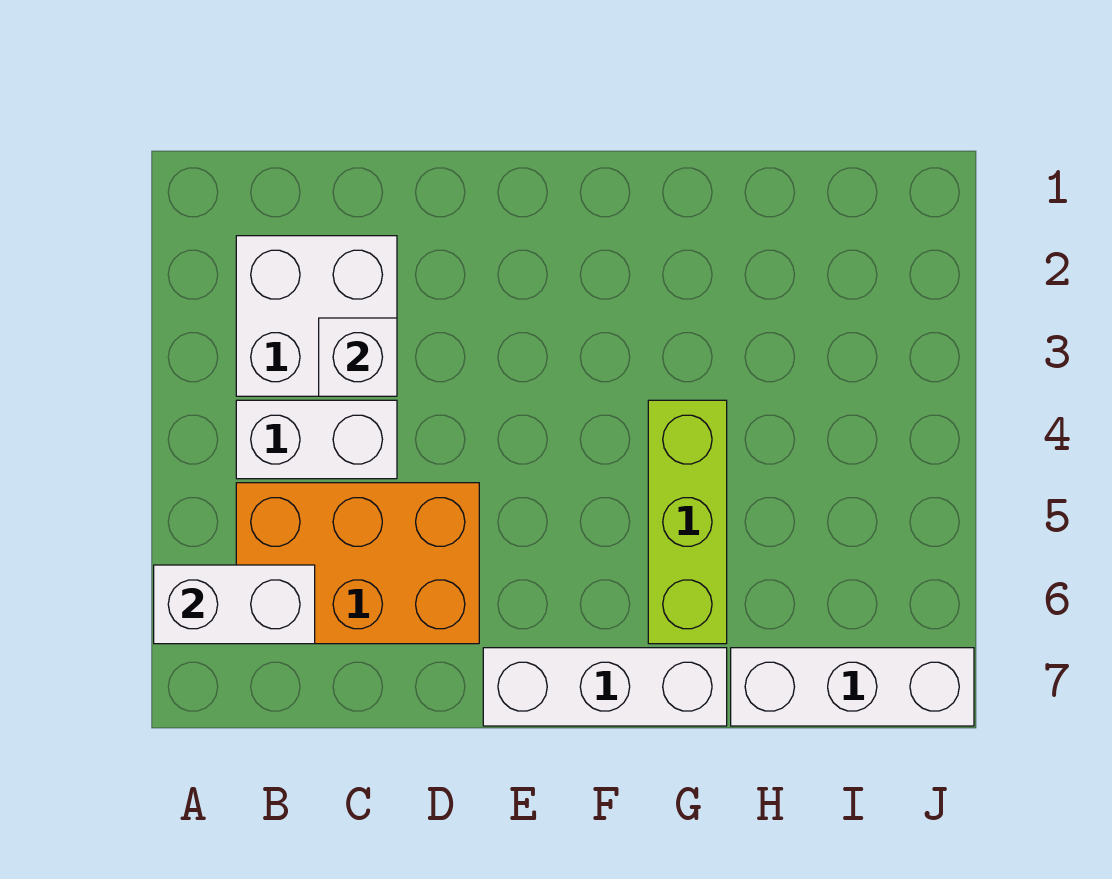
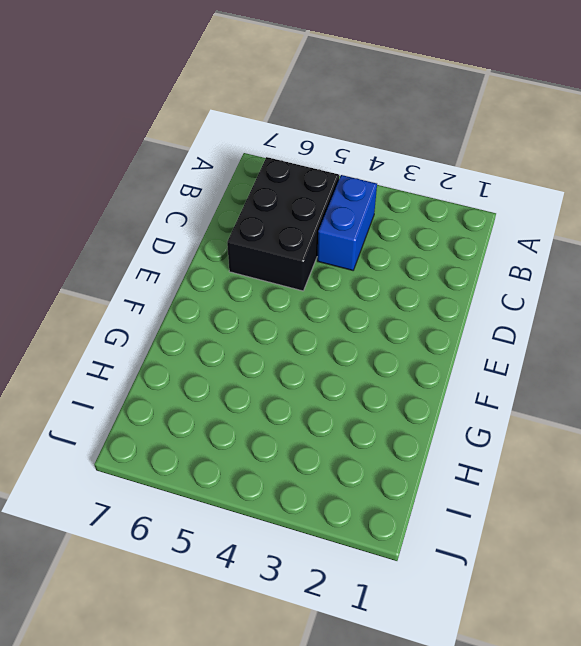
blue brick B4:C4 level 1 -> white brick B4:C4 level 1
black brick B5:D6 level 1 -> orange brick B5:D6 level 1
none -> white brick B2:C3 level 1
none -> white brick E7:G7 level 1

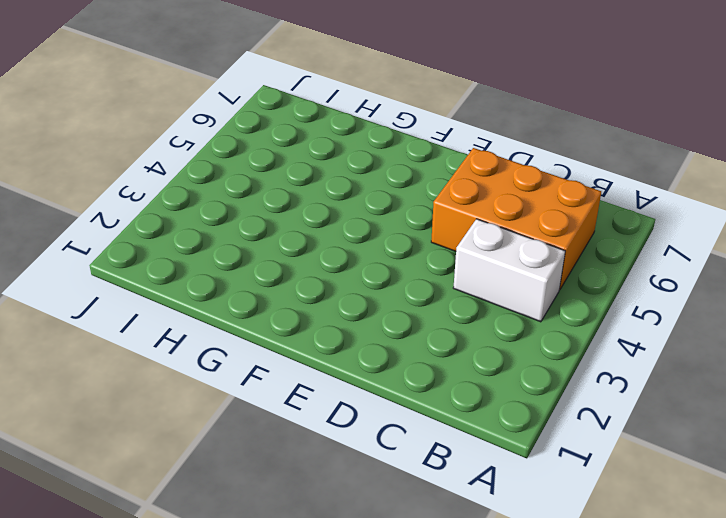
none -> white brick B2:C3 level 1
none -> white brick E7:G7 level 1

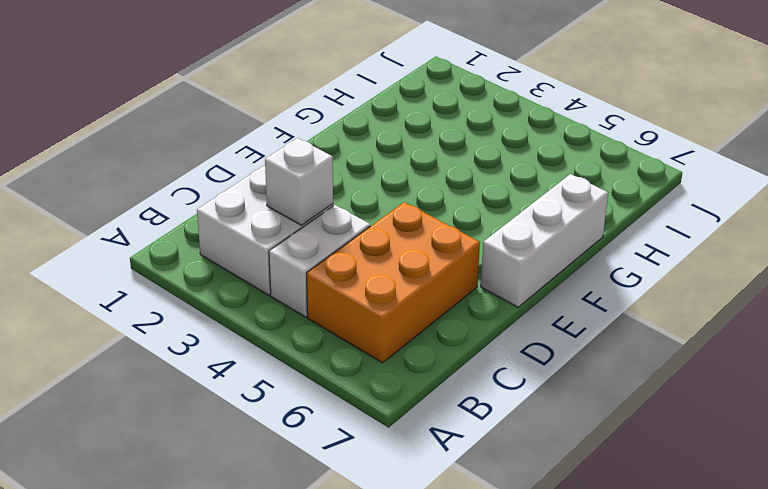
none -> lime brick G4:G6 level 1
none -> white brick H7:J7 level 1

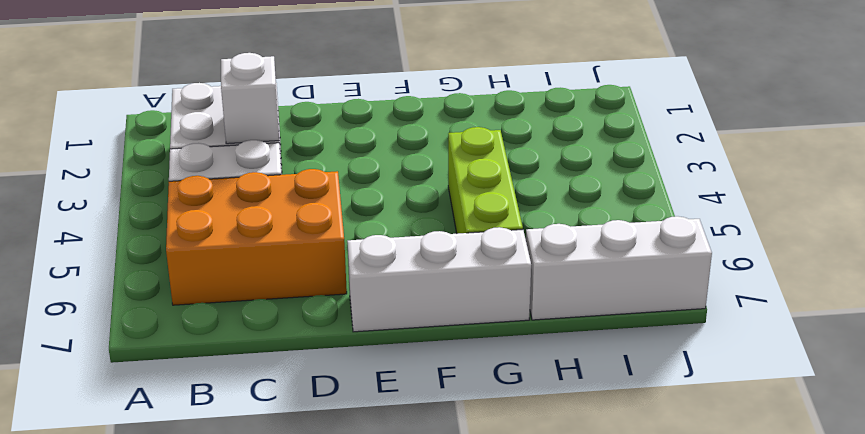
none -> white brick A6:B6 level 2

